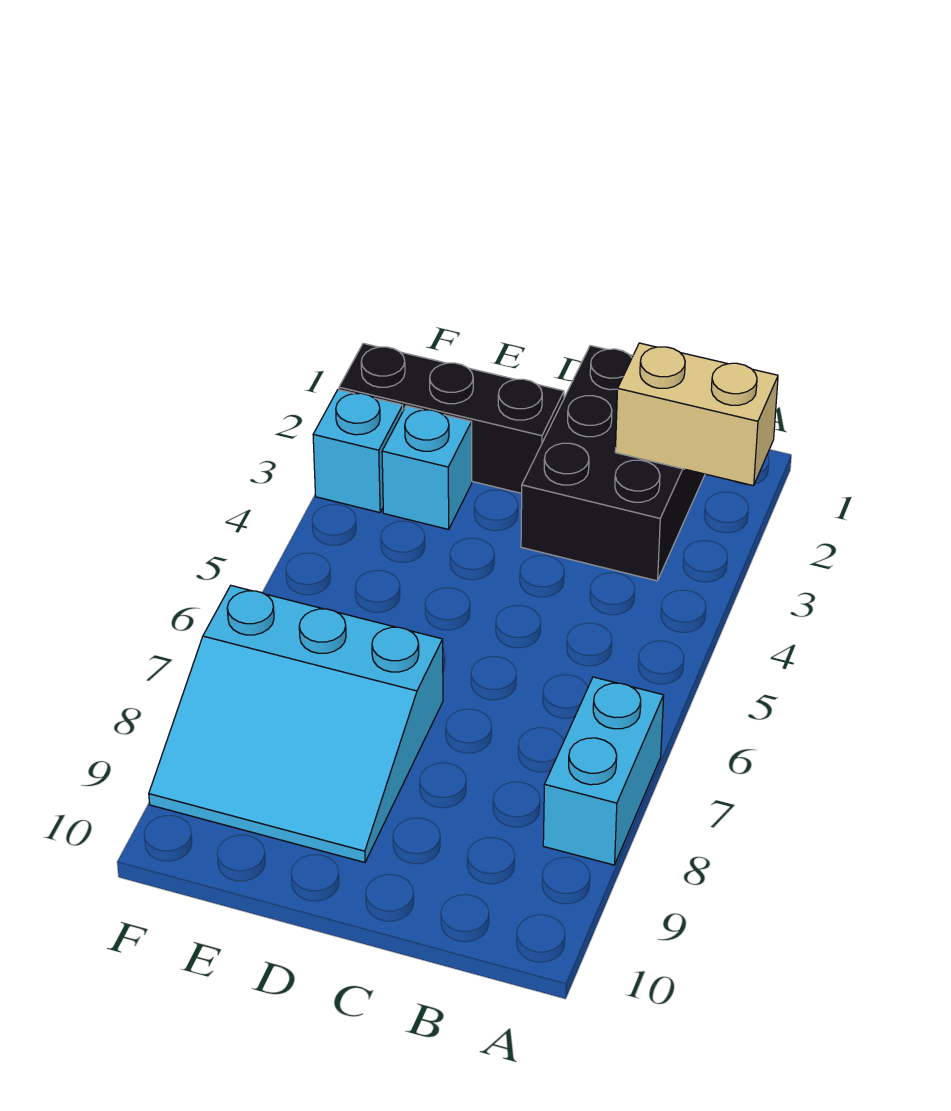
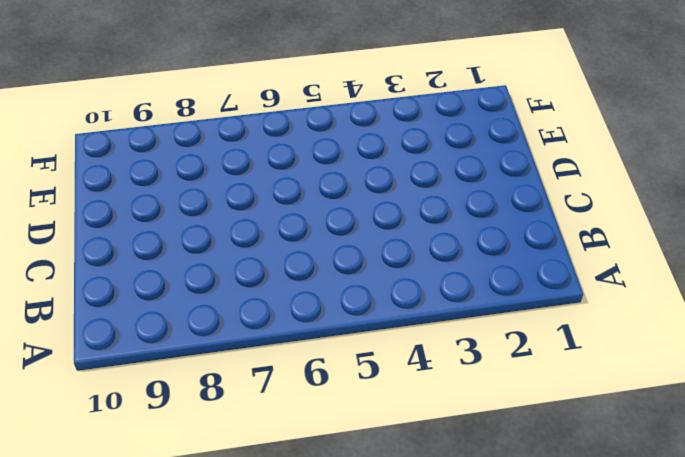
none -> cyan brick A7:A8 level 1
none -> black brick B1:C3 level 1

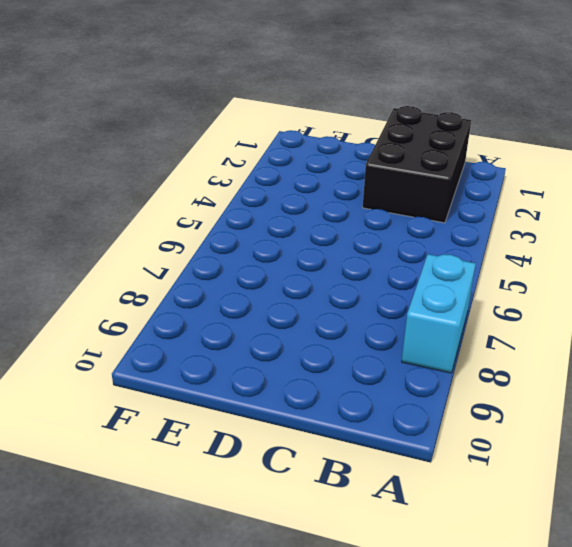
none -> black brick D2:F2 level 1
none -> cyan slope D7:F9 level 1 top 7

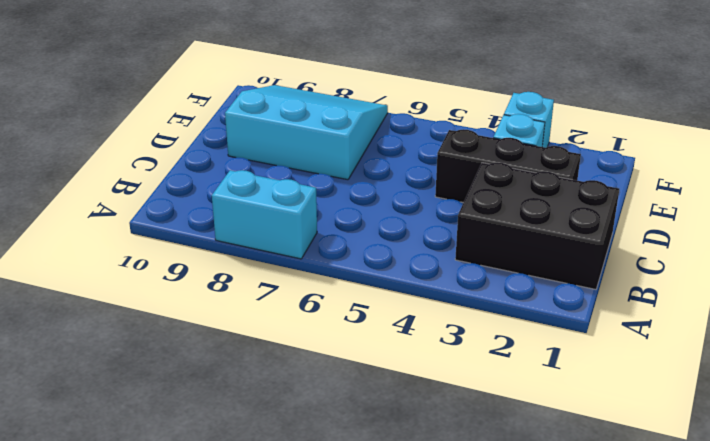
black brick D2:D4 level 1 -> black brick D2:F2 level 1
cyan slope D7:F9 level 1 top D -> cyan slope D7:F9 level 1 top 7
none -> tan brick A2:B2 level 2

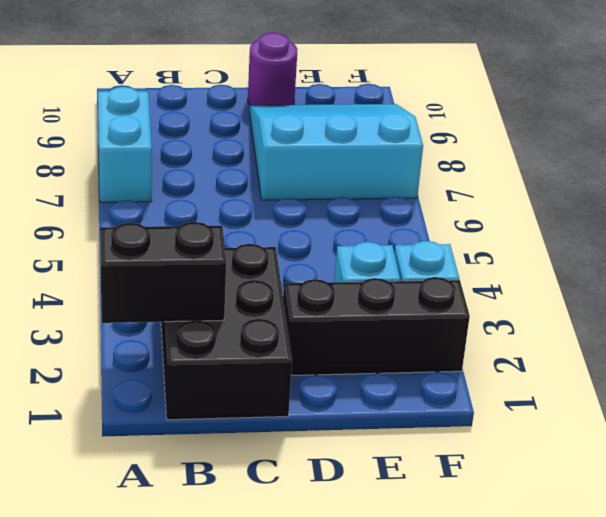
black brick A2:B2 level 2 -> tan brick A2:B2 level 2
purple round brick D10 level 1 -> none

